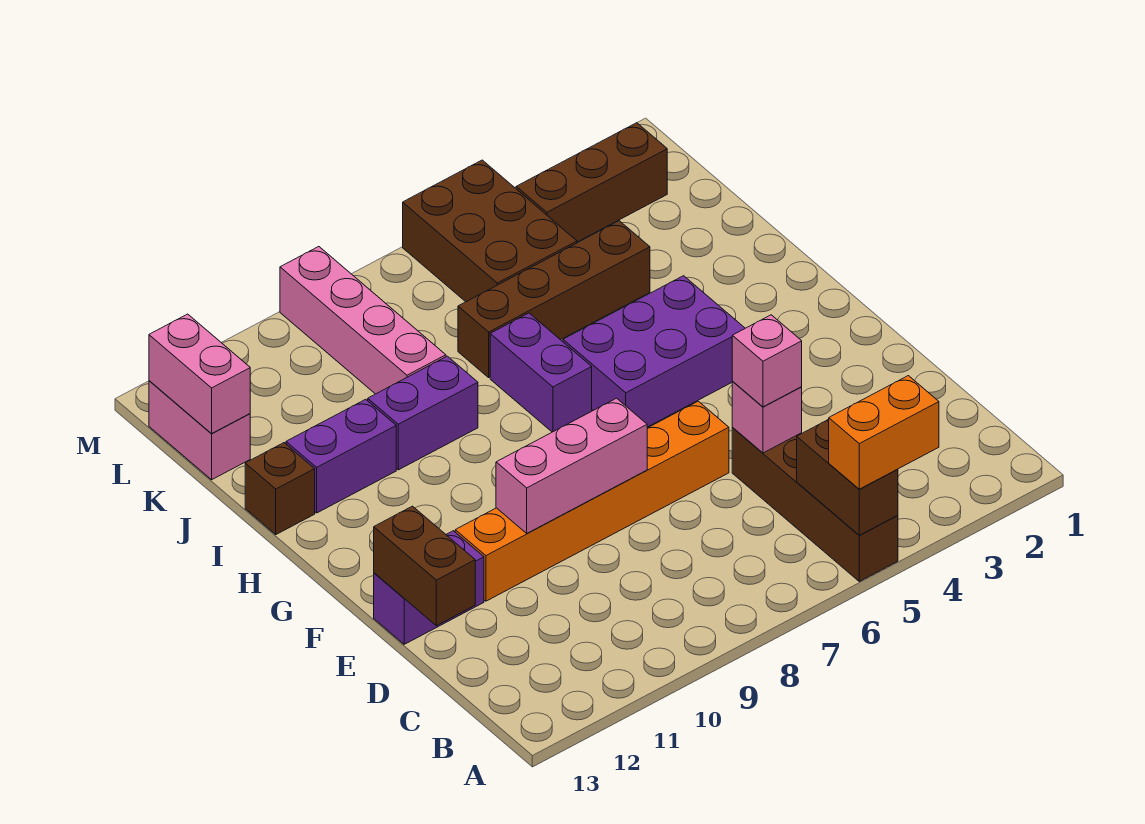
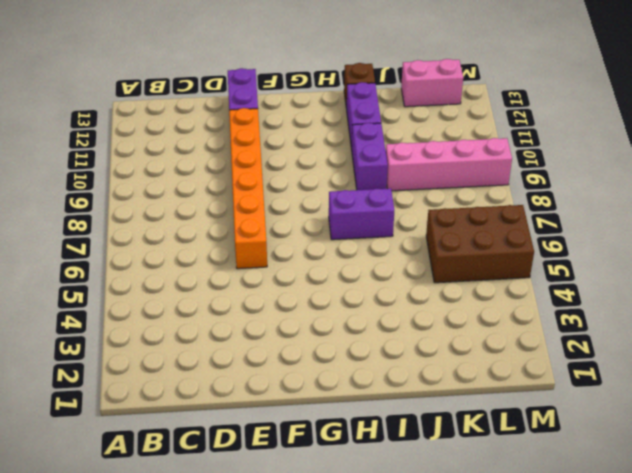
none -> brown brick A5:D5 level 1
none -> purple brick G4:H6 level 1
none -> brown brick J4:J7 level 1

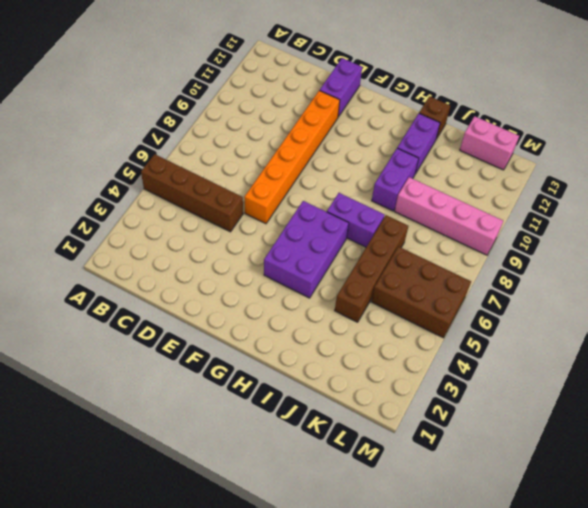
none -> brown brick L2:L4 level 1
none -> brown brick A5:B5 level 2
none -> pink brick D5 level 2

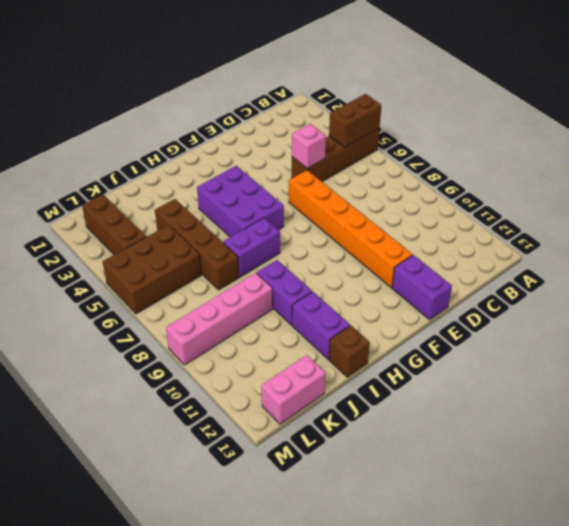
none -> brown brick D13:E13 level 2
none -> pink brick E8:E10 level 2
none -> pink brick K13:L13 level 2

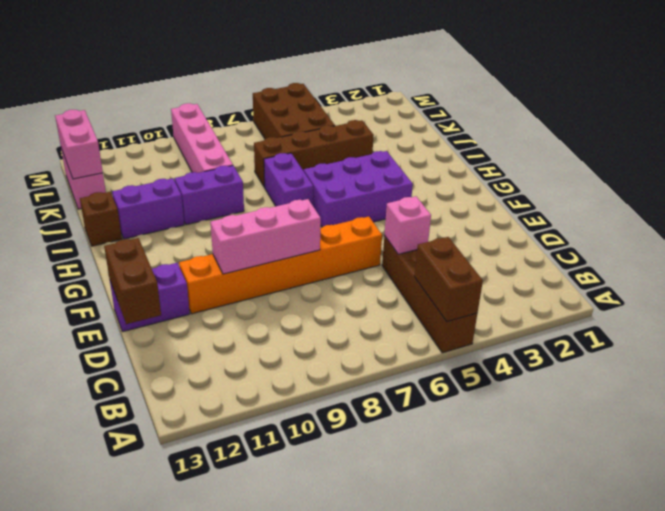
none -> brown brick L2:L4 level 1
none -> orange brick A4:A5 level 3
none -> pink brick D5 level 3

